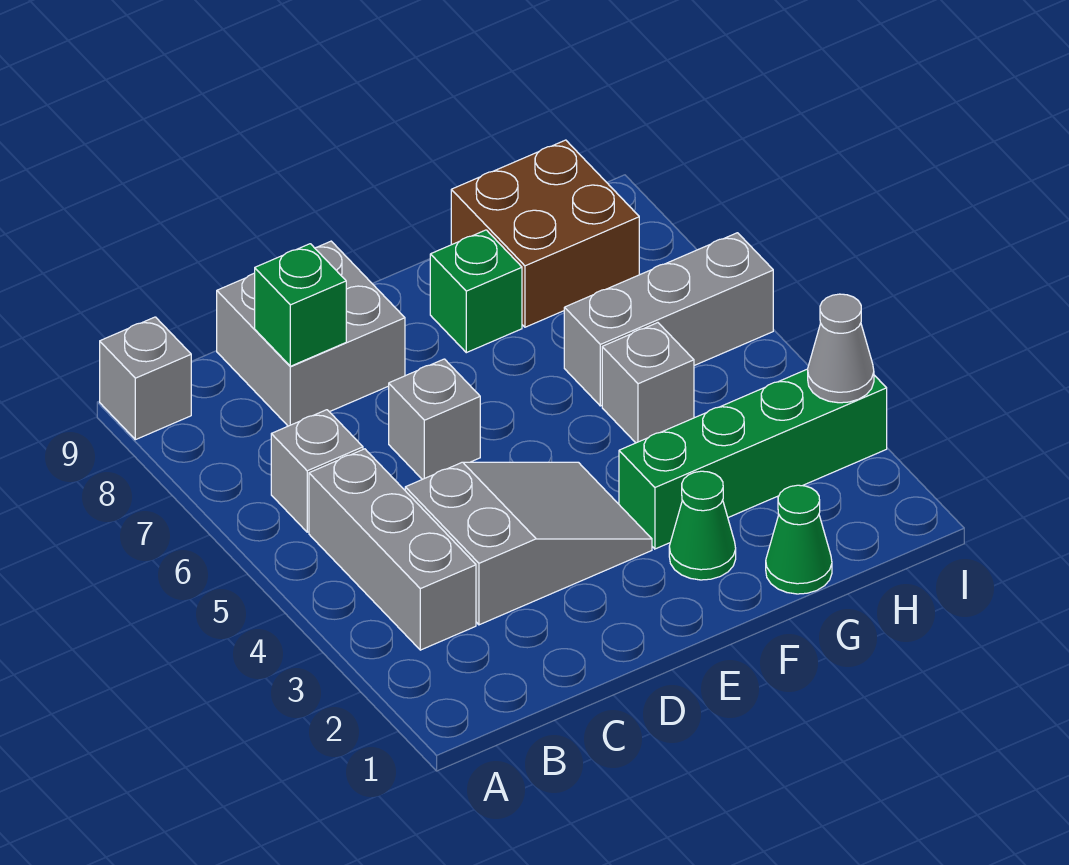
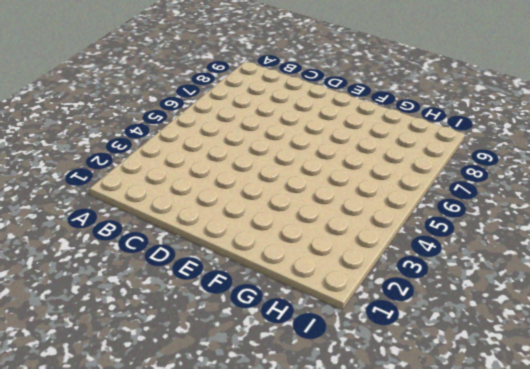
none -> grey brick A9 level 1
none -> grey brick B3:B5 level 1
none -> grey brick B6 level 1

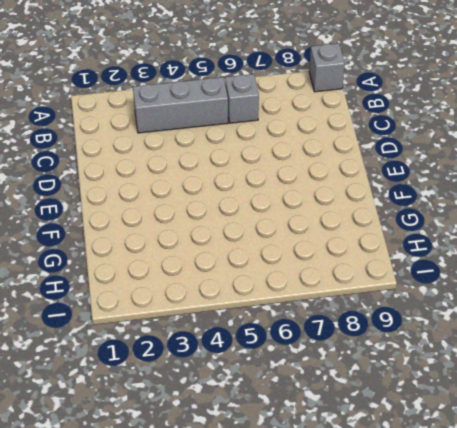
none -> grey slope C3:E4 level 1 top C
none -> grey brick C8:D9 level 1
none -> grey brick D6 level 1

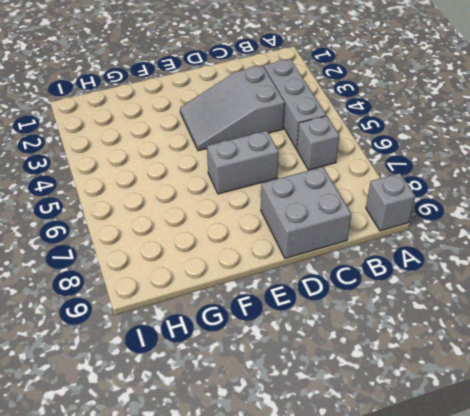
grey brick D6:E6 level 1 -> grey brick D6 level 1
none -> green cone F2 level 1
none -> green brick F3:I3 level 1
none -> green brick F8 level 1

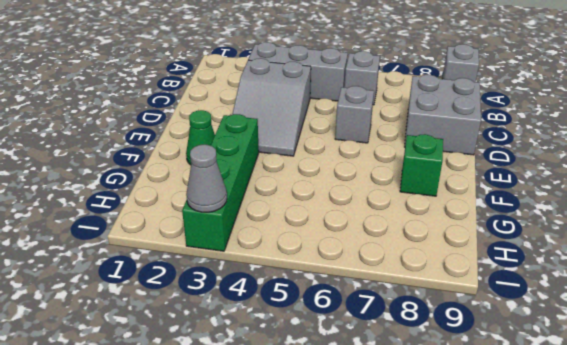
none -> green cone G1 level 1
none -> grey brick G5 level 1
none -> grey brick G6:I6 level 1

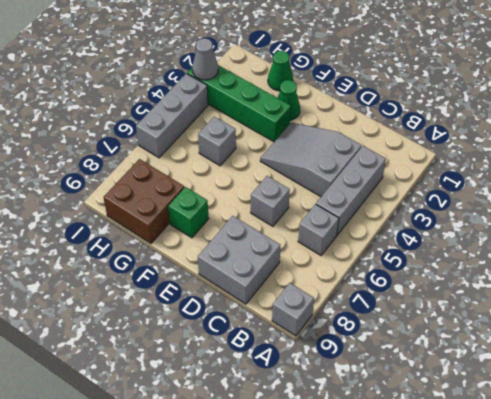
grey brick I4:I6 level 1 -> grey brick G6:I6 level 1
none -> green brick C8 level 2

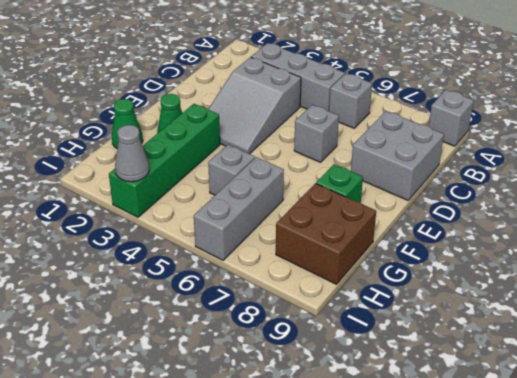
none -> green brick C8 level 2

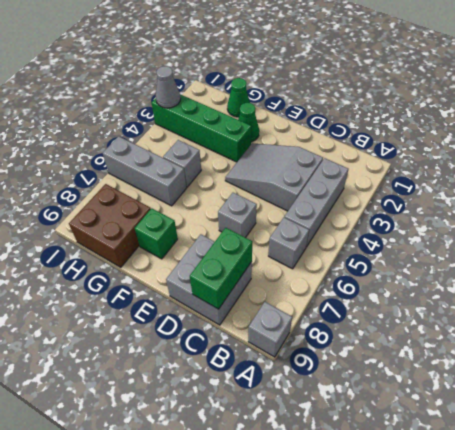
green brick C8:C9 level 2 -> green brick C8 level 2

